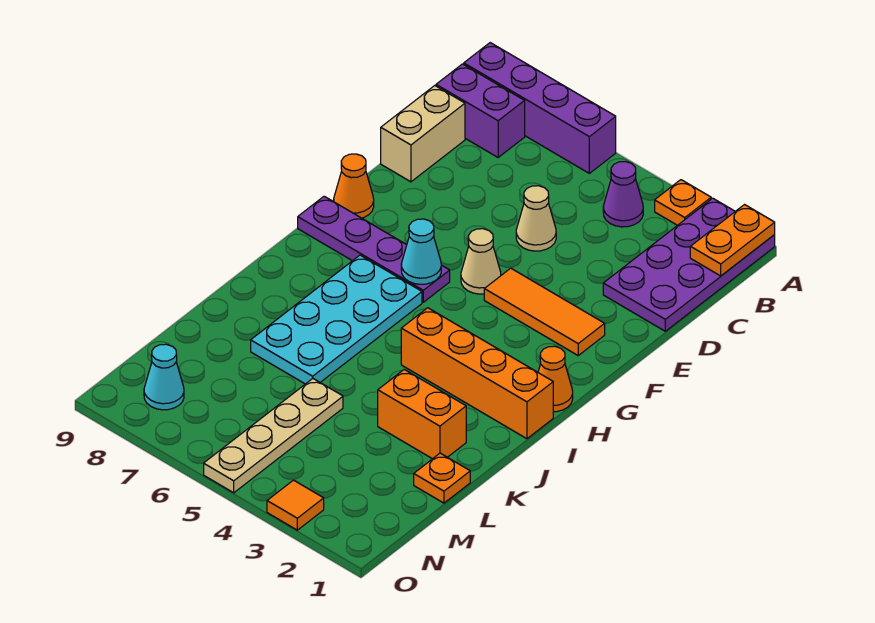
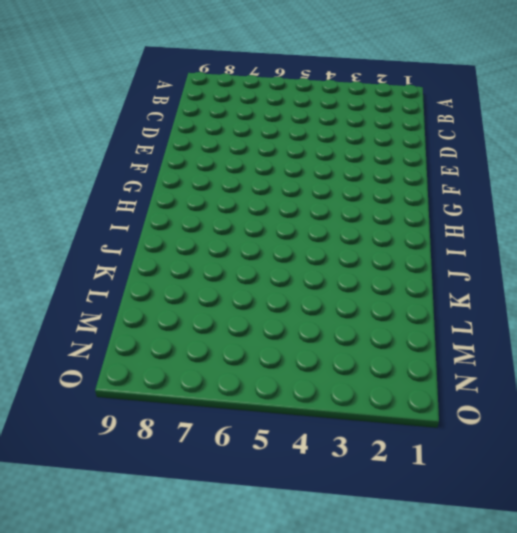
none -> purple plate A1:D2 level 1
none -> orange plate A3 level 1
none -> purple brick A6:A9 level 1

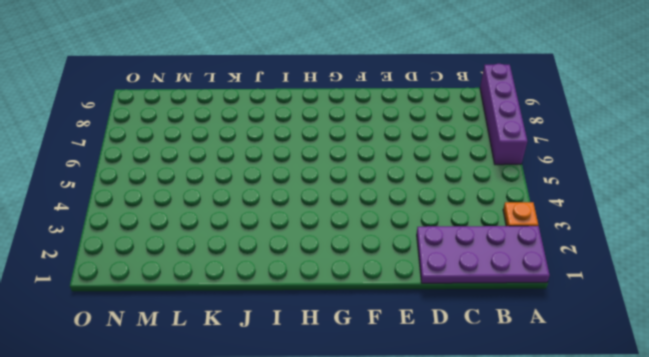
none -> purple cone B4 level 1
none -> purple brick B8:B9 level 1
none -> tan brick C9:D9 level 1

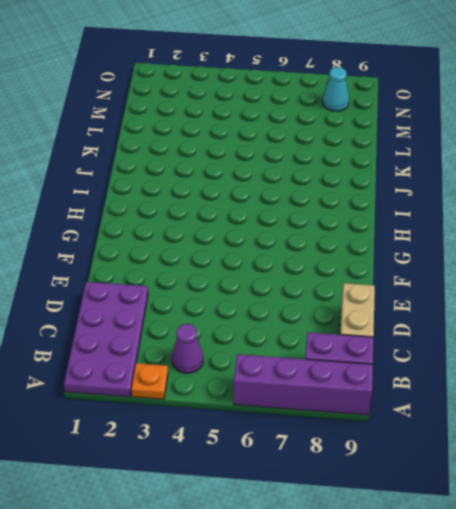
none -> tan cone D5 level 1
none -> orange tile F2:F4 level 1
none -> tan cone F5 level 1

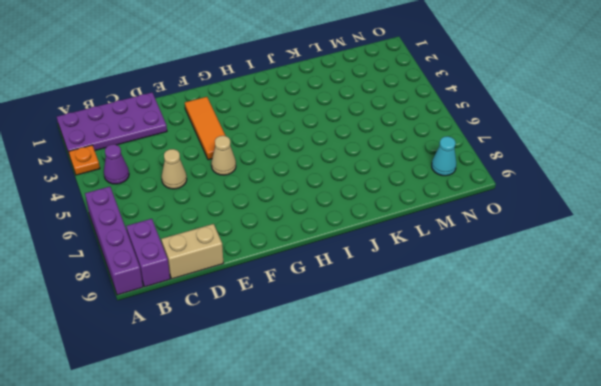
none -> orange cone F9 level 1
none -> purple plate G6:G9 level 1
none -> orange cone H1 level 1

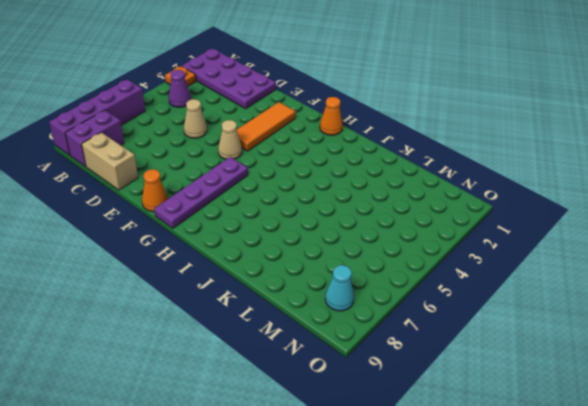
none -> cyan plate H6:K7 level 1
none -> orange brick I1:I4 level 1
none -> orange brick K2:K3 level 1

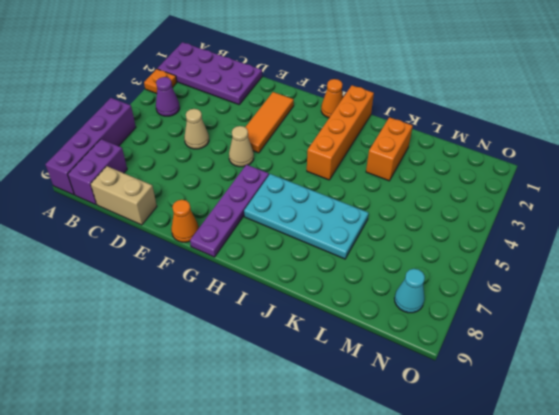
none -> orange plate L1 level 1
none -> tan plate L5:O5 level 1
none -> orange tile O3 level 1

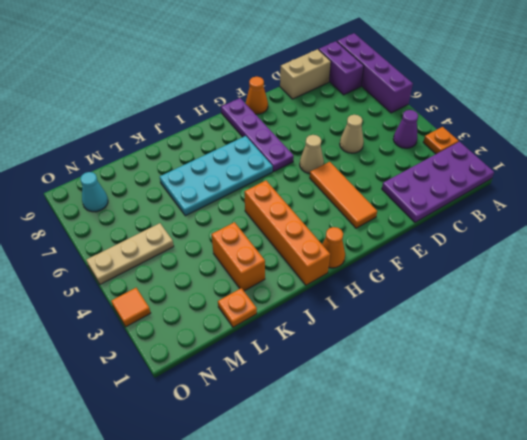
tan plate M5:O5 level 1 -> tan plate L5:O5 level 1
none -> orange plate A1:B1 level 2
none -> cyan cone G6 level 2

